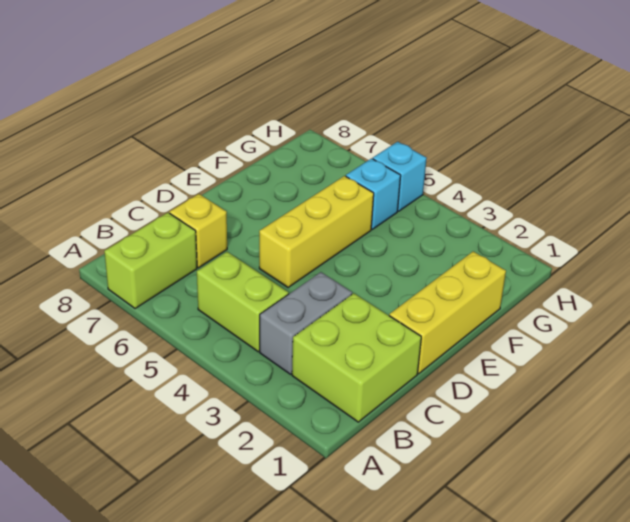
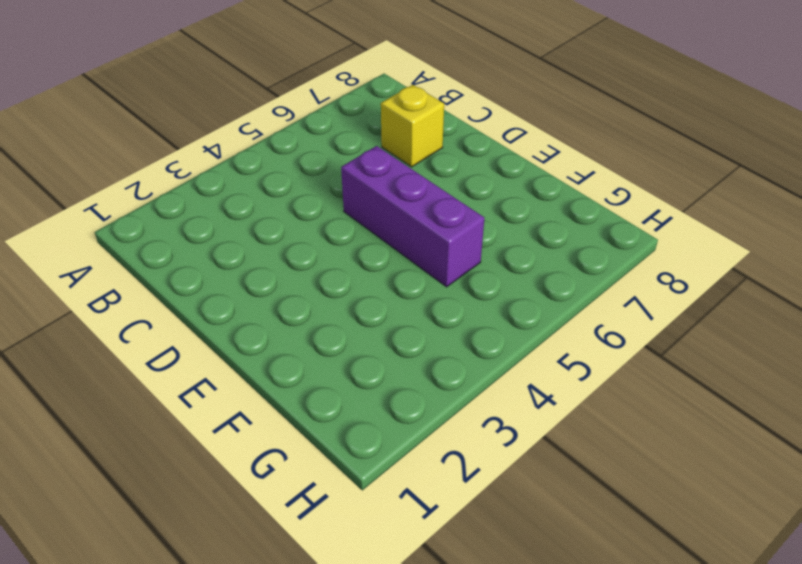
purple brick D5:F5 level 1 -> yellow brick D5:F5 level 1
none -> lime brick A7:B7 level 1
none -> lime brick B1:C2 level 1

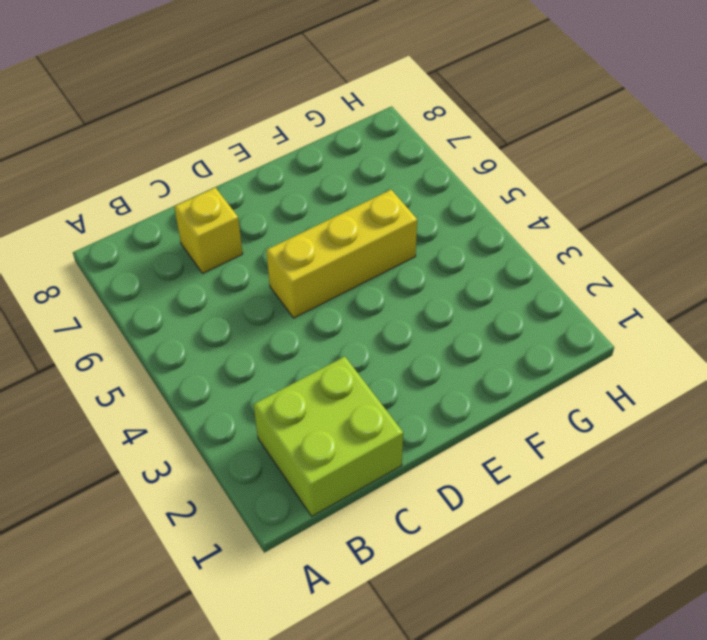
none -> lime brick A7:B7 level 1
none -> grey brick B3:C3 level 1

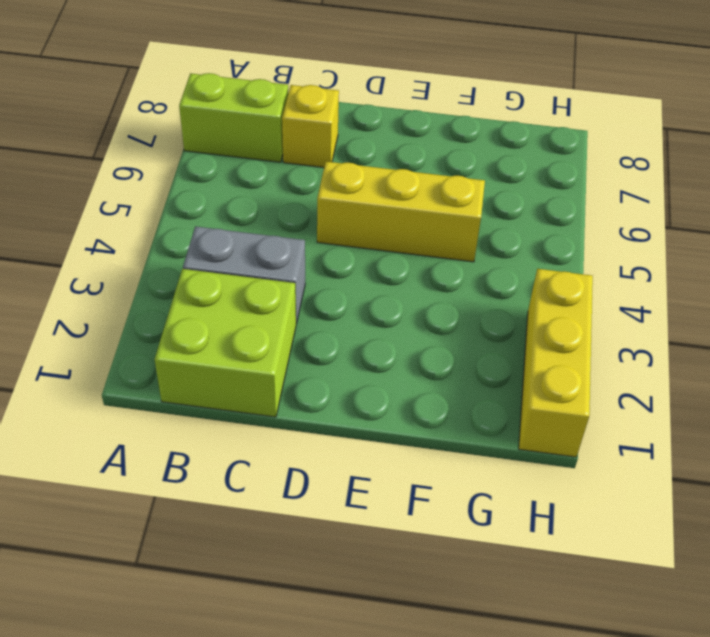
yellow brick H1:H3 level 1 -> yellow brick D1:F1 level 1
none -> lime brick B4:B5 level 1
none -> cyan brick G5 level 1

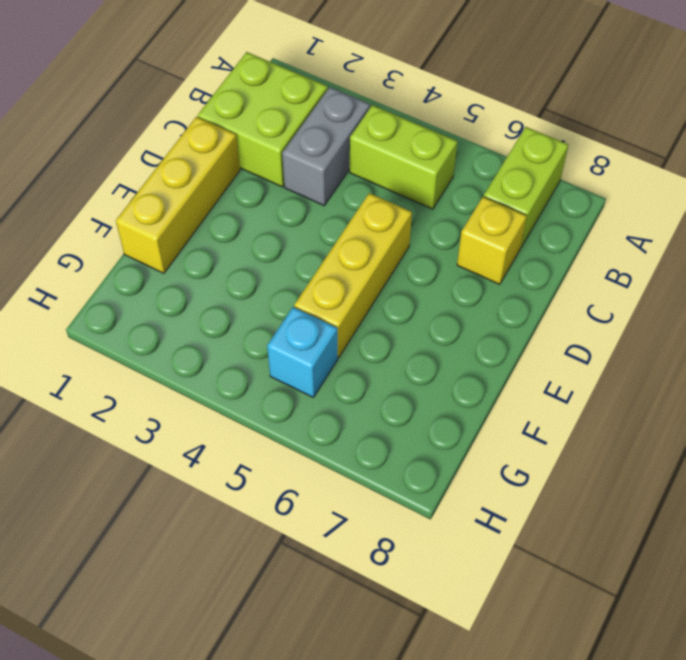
none -> cyan brick H5 level 1

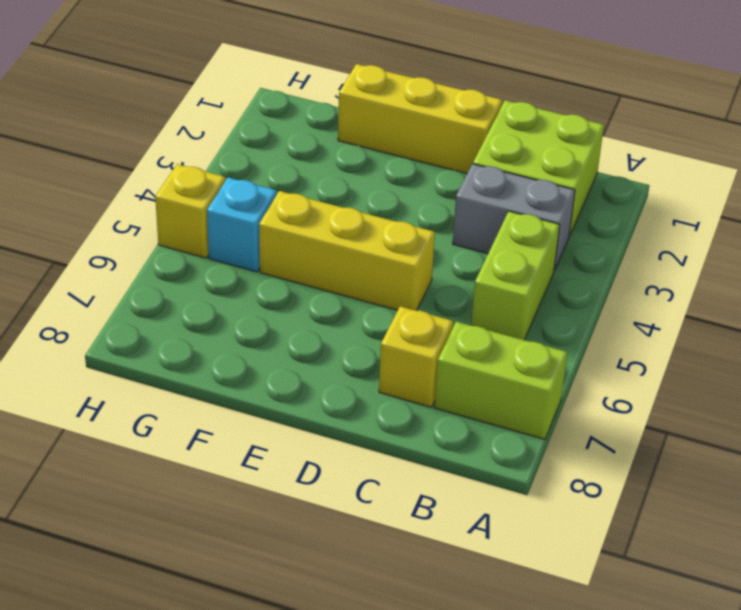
yellow brick H5 level 1 -> cyan brick H5 level 1

